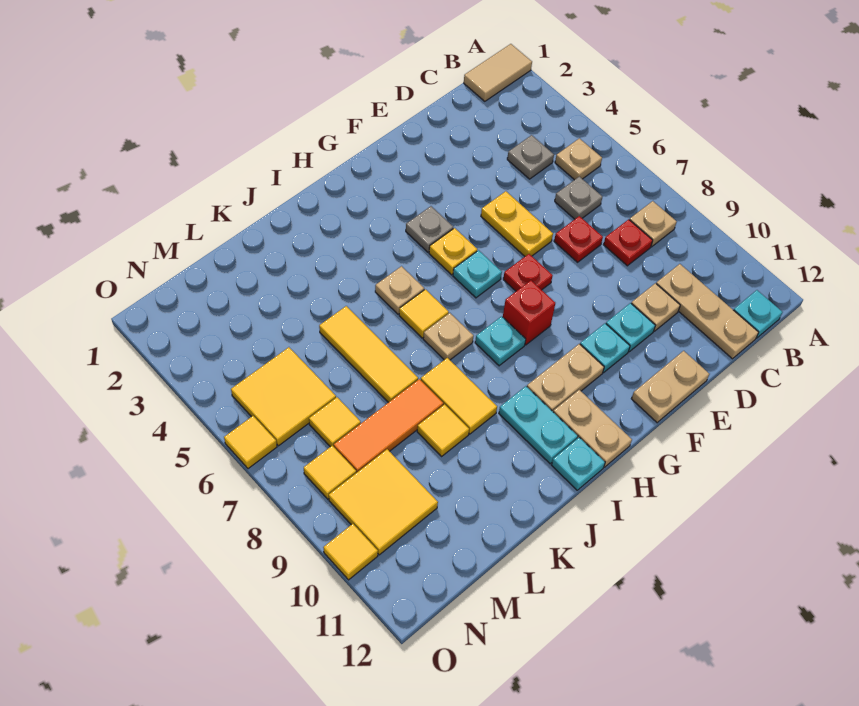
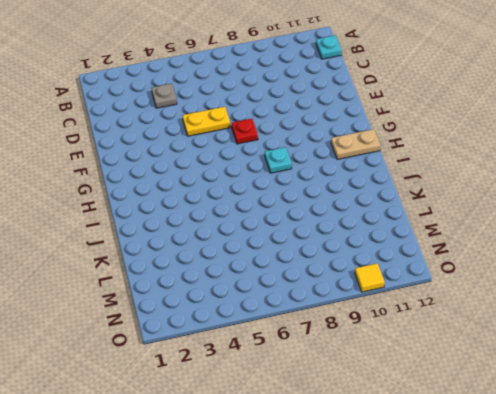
none -> tan tile A1:B1 level 1
none -> tan plate B5 level 1
none -> tan plate B8 level 1
none -> grey plate C6 level 1

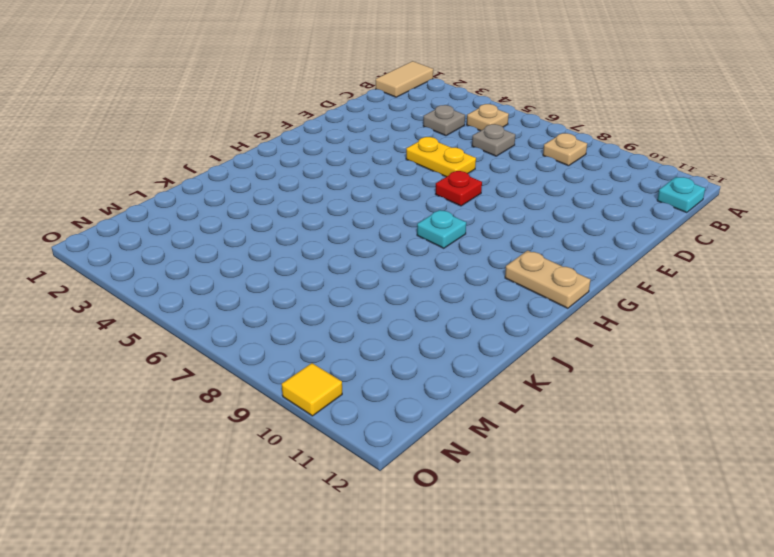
none -> red plate C8 level 1
none -> tan plate C10:C12 level 1
none -> red plate D7 level 1
none -> tan plate D10 level 1

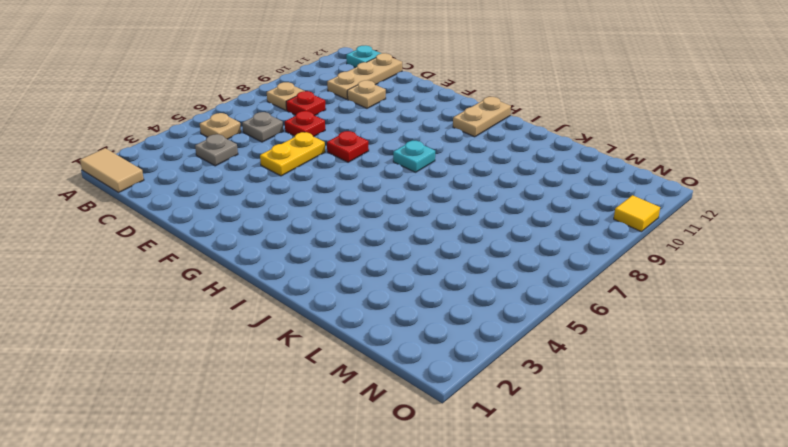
none -> cyan plate E10 level 1
none -> tan plate E12:F12 level 1
none -> cyan plate F10 level 1
none -> grey plate G4 level 1

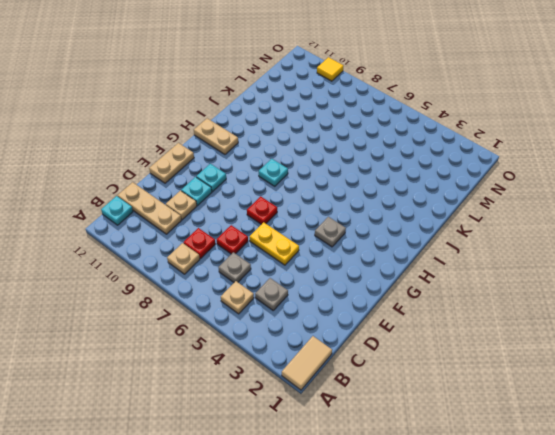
none -> yellow plate G5 level 1
none -> cyan plate G6 level 1
none -> red brick G8 level 1
none -> tan plate G10:H10 level 1

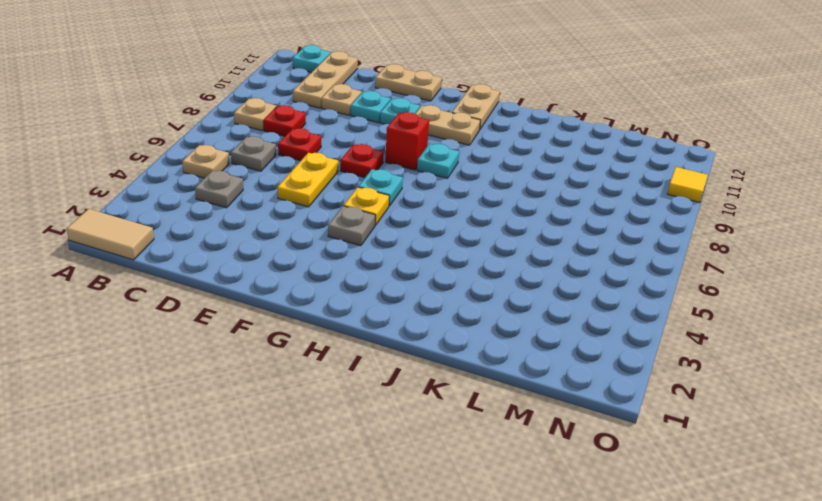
none -> tan plate I5 level 1
none -> yellow tile I6 level 1
none -> tan plate I7 level 1
none -> cyan plate I10:I11 level 1

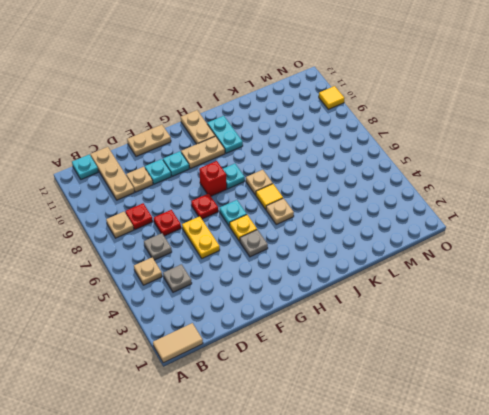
none -> cyan plate I12 level 1
none -> yellow tile J8:J9 level 1
none -> yellow tile K5:K7 level 1
none -> orange tile K8:M8 level 1

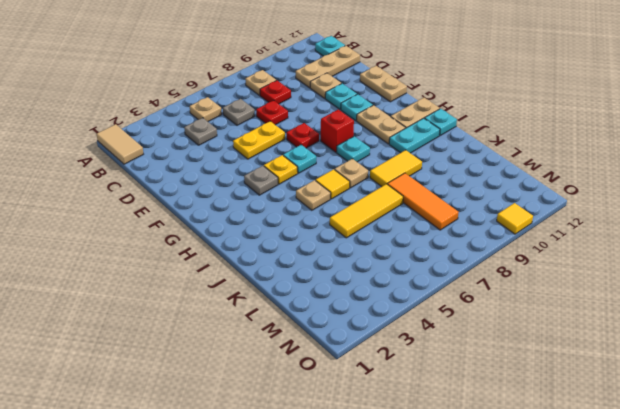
none -> yellow tile K9 level 1
none -> yellow tile M5:N6 level 1
none -> yellow tile M7 level 1
none -> yellow tile M9:N10 level 1

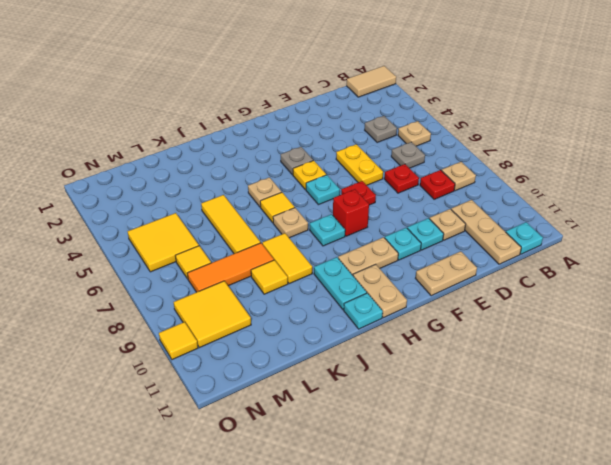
none -> yellow tile N8 level 1
none -> yellow tile O6 level 1

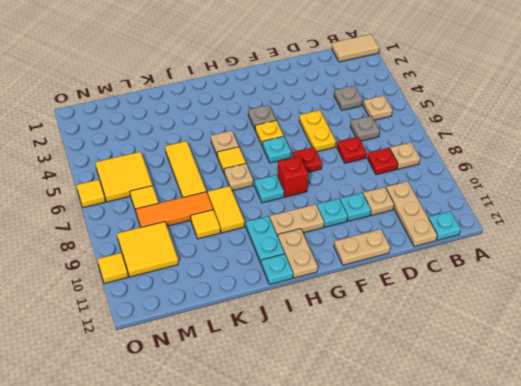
none -> yellow tile N8 level 1

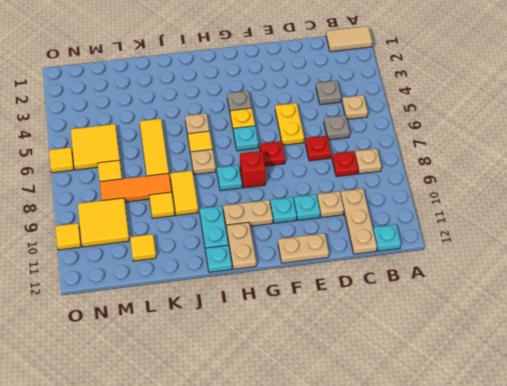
yellow tile L11 level 1 -> yellow tile N8 level 1

